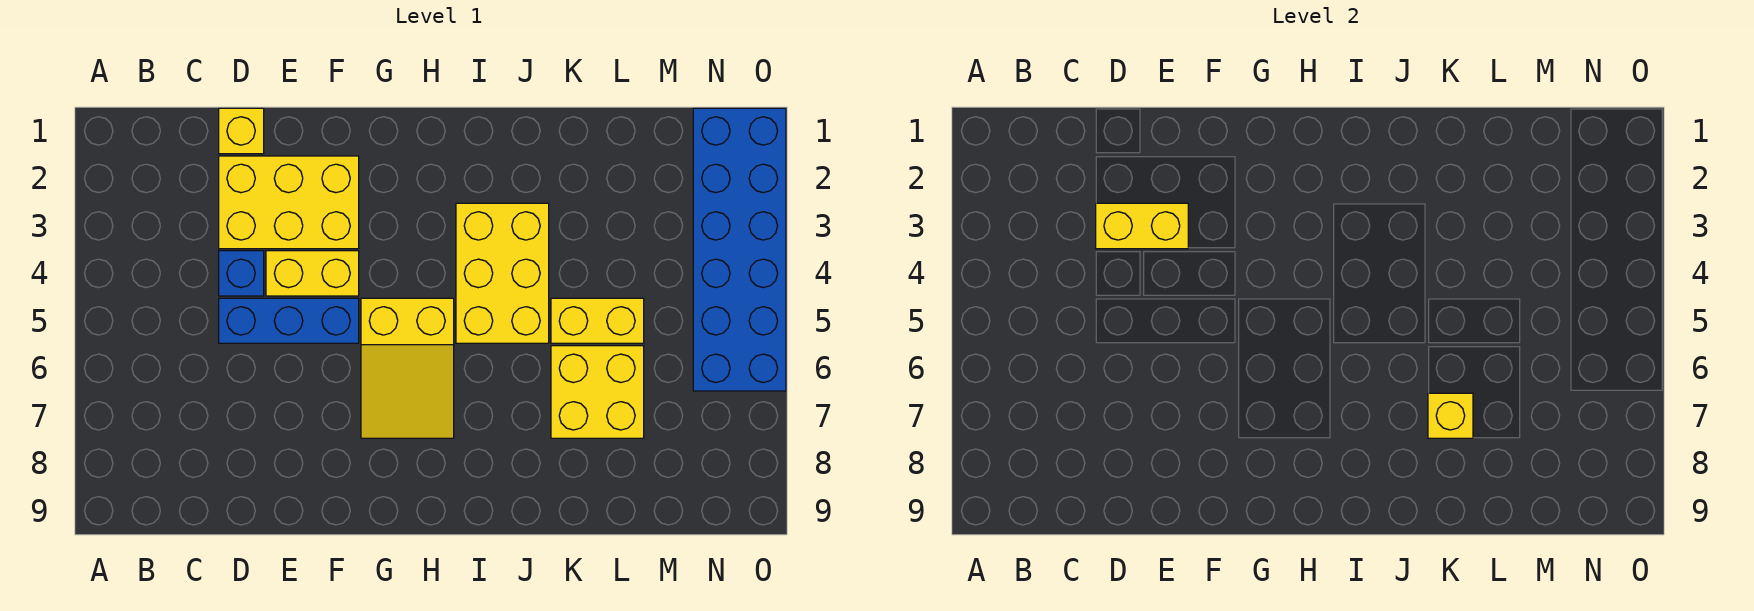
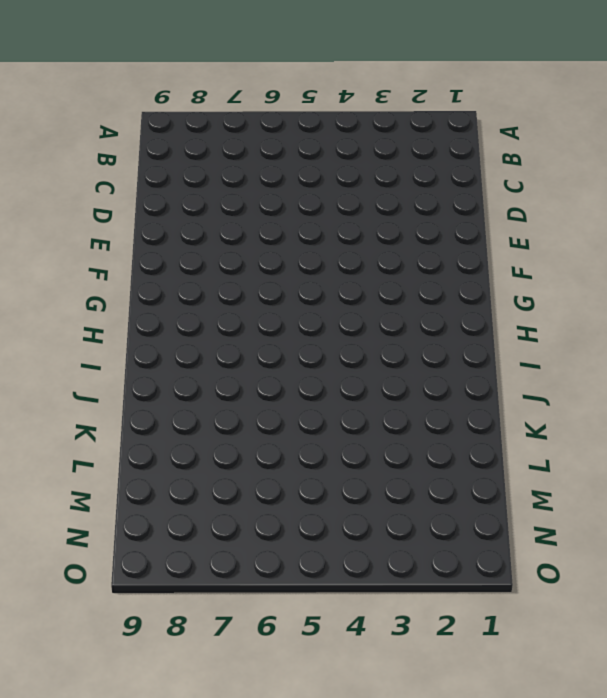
none -> yellow brick D1 level 1
none -> yellow brick D2:F3 level 1
none -> blue brick D4 level 1

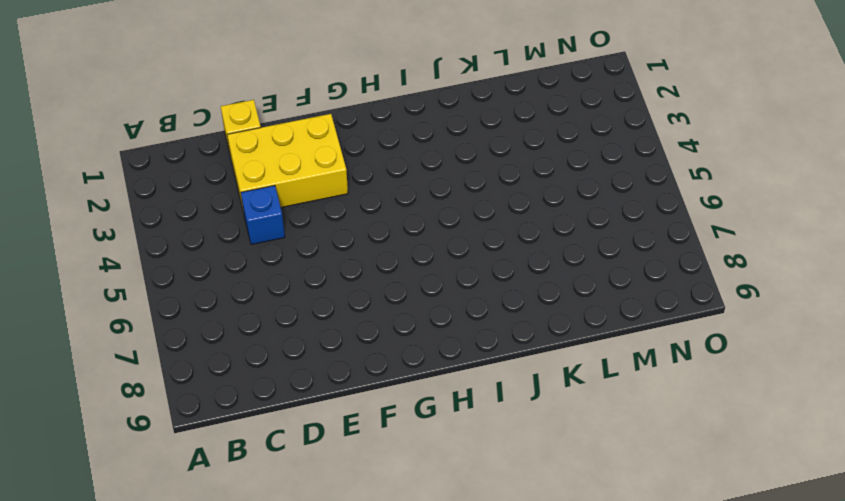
none -> blue brick D5:F5 level 1
none -> yellow brick E4:F4 level 1
none -> yellow slope G5:H7 level 1 top 5

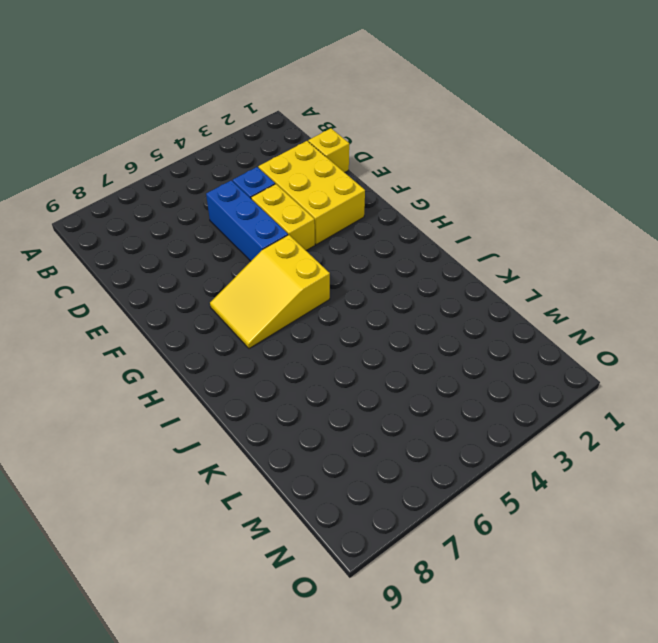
none -> yellow brick I3:J5 level 1
none -> yellow brick K5:L5 level 1
none -> yellow brick K6:L7 level 1

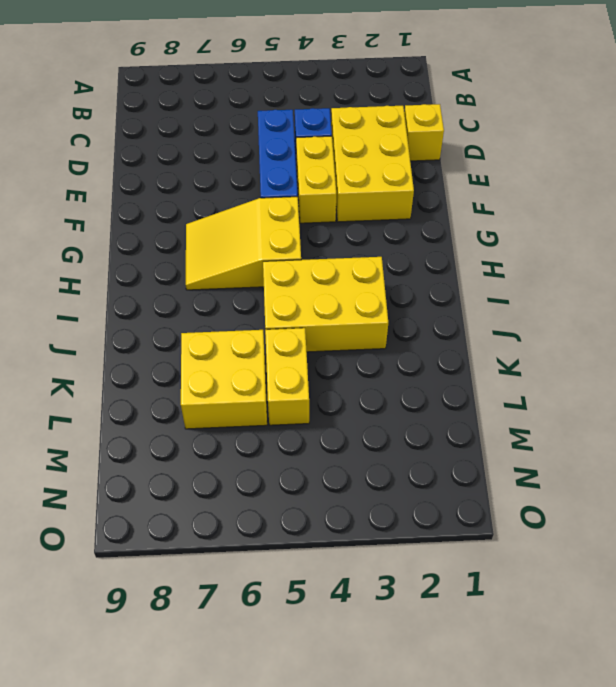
none -> blue brick N1:O6 level 1
none -> yellow brick D3:E3 level 2
none -> yellow brick K7 level 2

